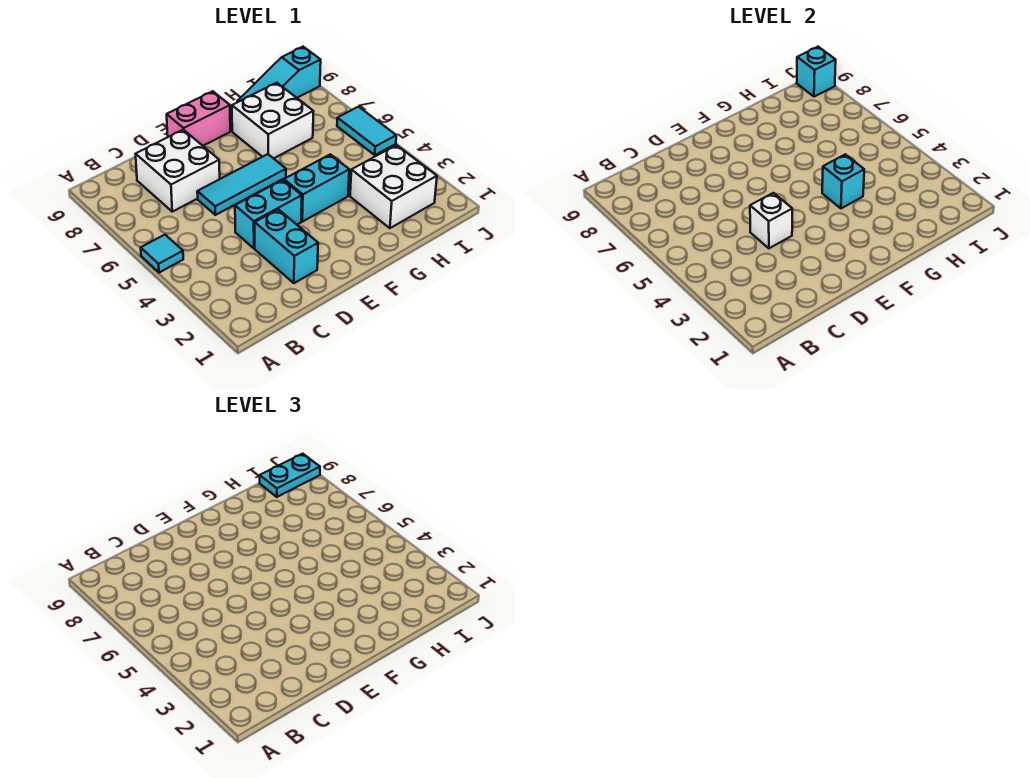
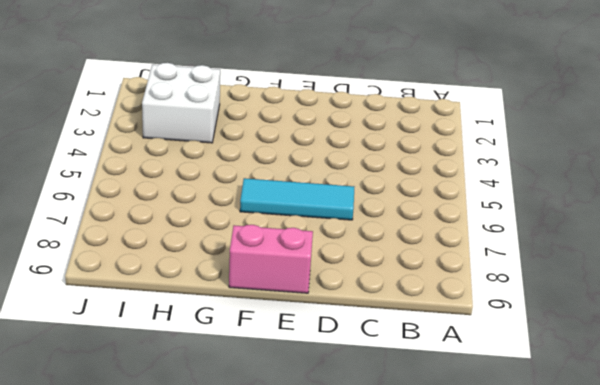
none -> cyan tile A5 level 1
none -> white brick C7:D8 level 1
none -> cyan brick D2:D3 level 1

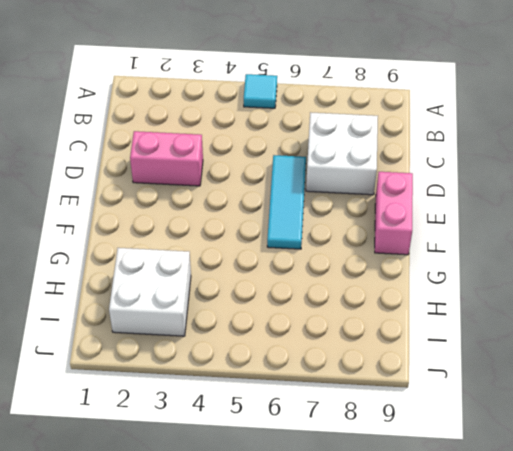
pink brick D2:D3 level 1 -> cyan brick D2:D3 level 1
none -> cyan brick D4:E4 level 1
none -> cyan brick F4:G4 level 1
none -> white brick G7:H8 level 1

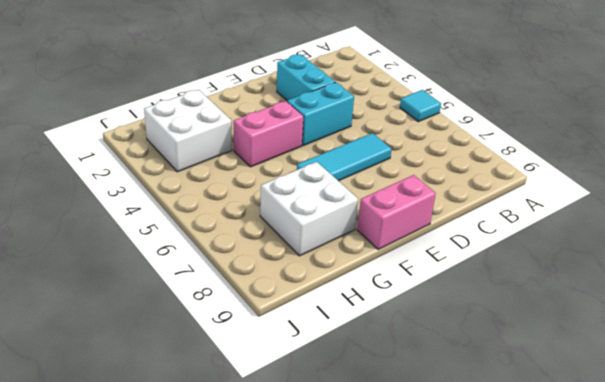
pink brick F4:G4 level 1 -> cyan brick F4:G4 level 1
none -> white brick C7:D8 level 1
none -> cyan slope H9:J9 level 1 top J
none -> cyan tile J5:J6 level 1

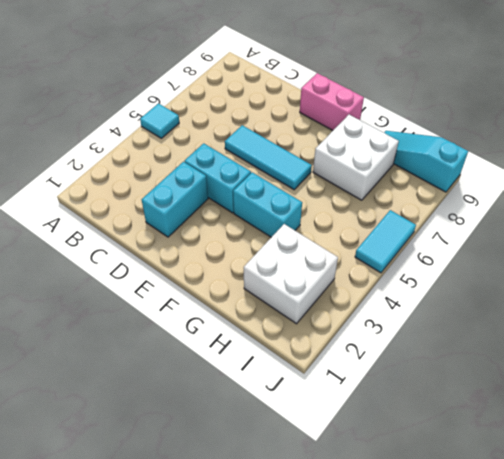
none -> white brick C7:D8 level 1
none -> white brick D4 level 2
none -> cyan brick G4 level 2

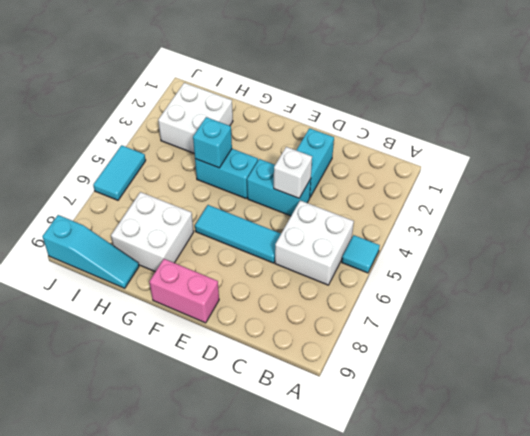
white brick B5:C6 level 1 -> white brick C7:D8 level 1
none -> cyan brick J9 level 2
none -> cyan plate I9:J9 level 3

